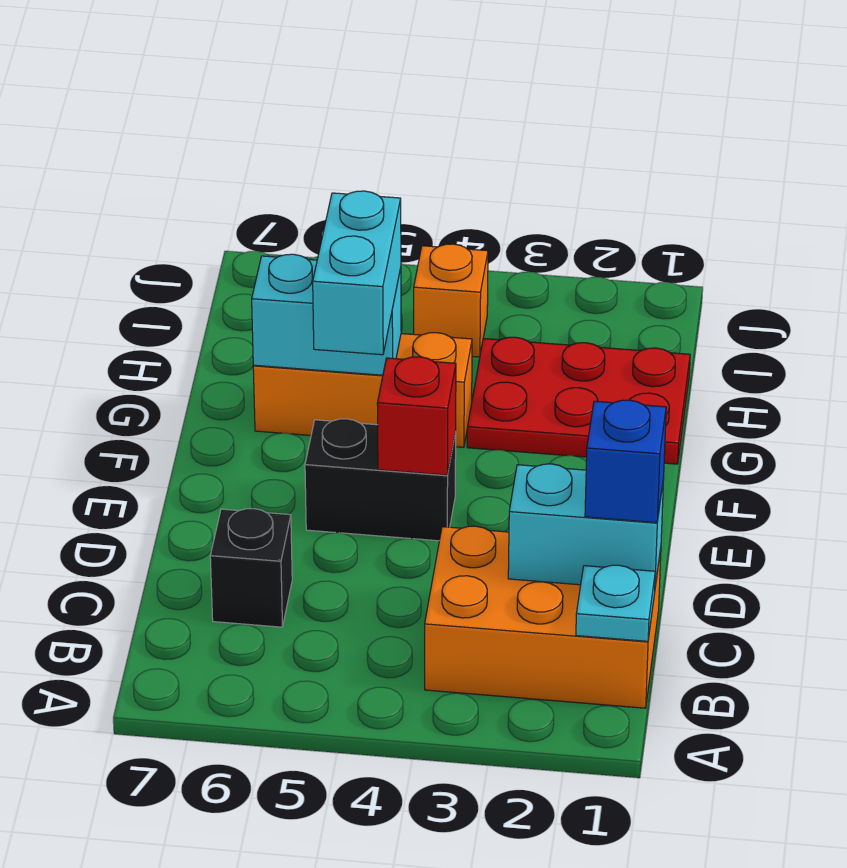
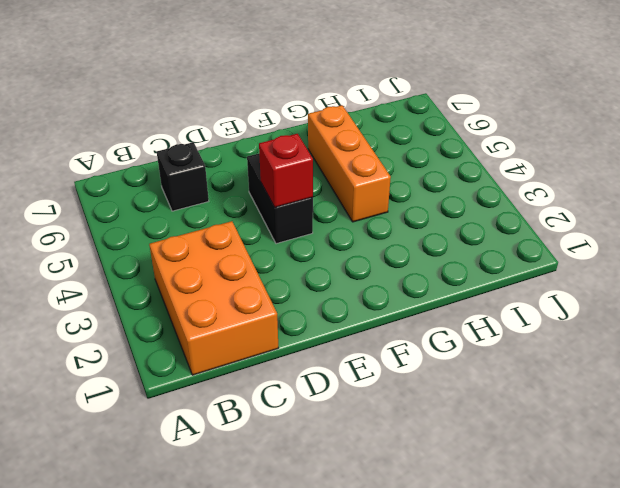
none -> red plate G1:H3 level 1
none -> orange brick I4 level 1
none -> cyan plate B1 level 2

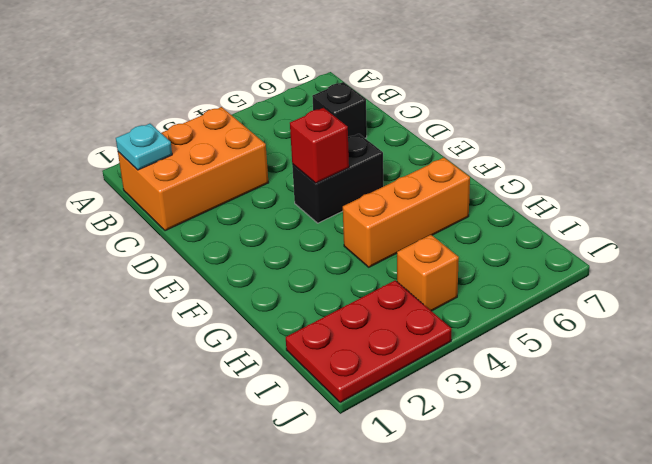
red plate I1:J3 level 1 -> red plate G1:H3 level 1
none -> cyan brick C1:C2 level 2
none -> cyan brick G5:G6 level 2
none -> blue brick C1 level 3

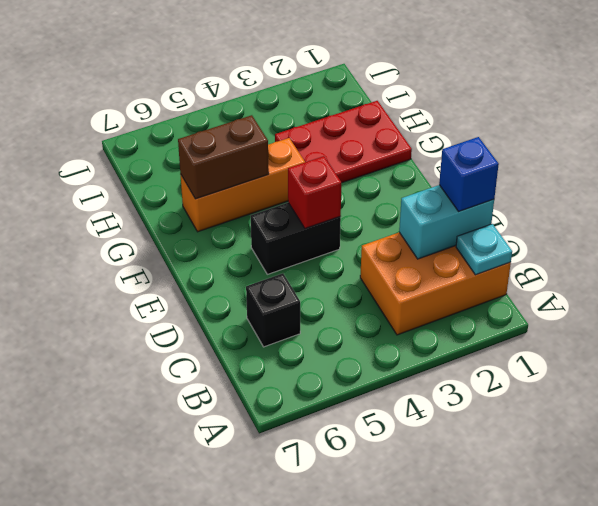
brown brick G5:G6 level 2 -> cyan brick G5:G6 level 2
none -> orange brick I4 level 1
none -> cyan brick F5:G5 level 3

